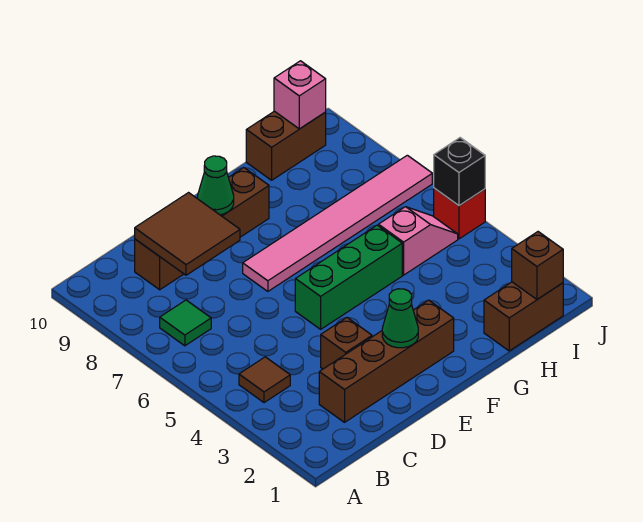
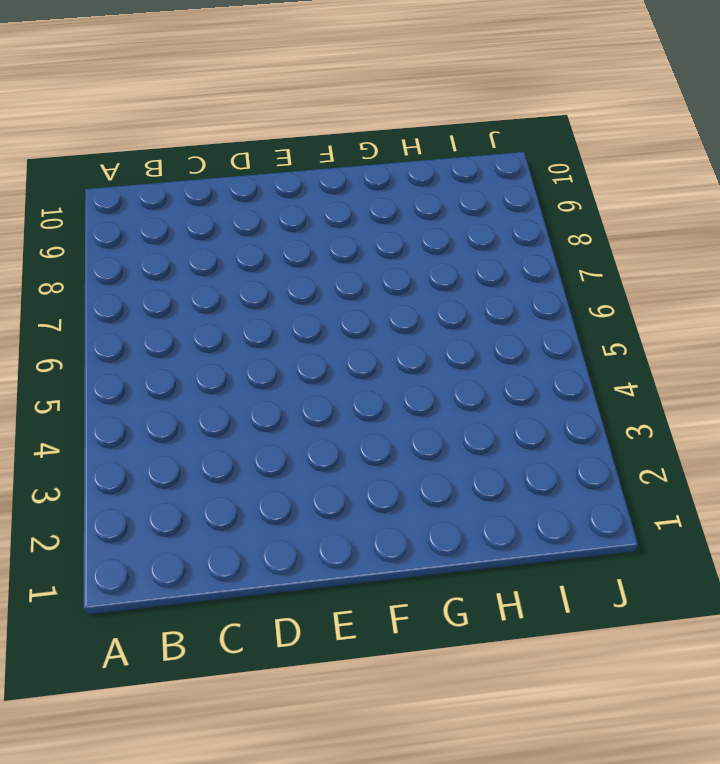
none -> brown tile B4 level 1
none -> green tile B7 level 1
none -> brown brick C2:F2 level 1

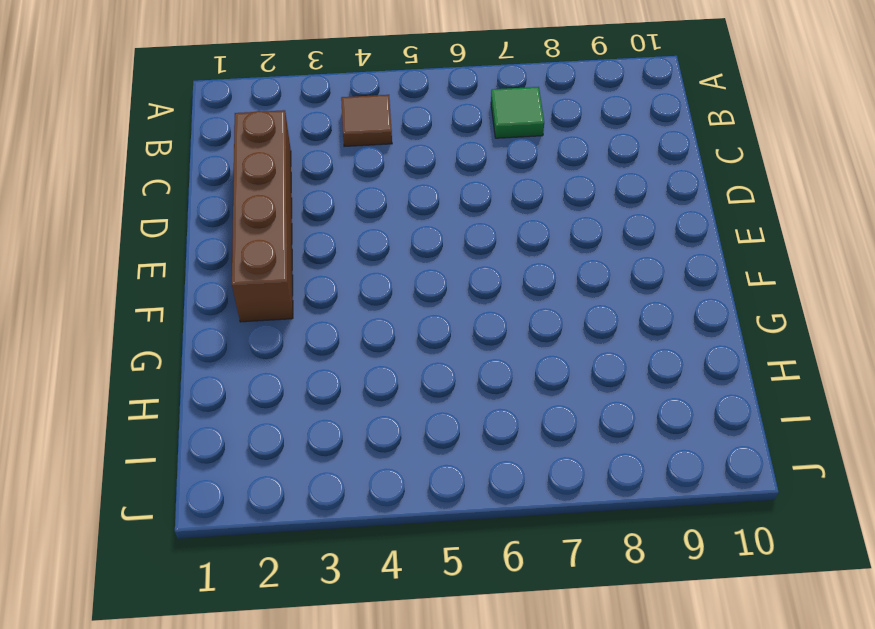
none -> brown brick C9:F9 level 1
none -> brown brick D3 level 1
none -> green brick E5:G5 level 1

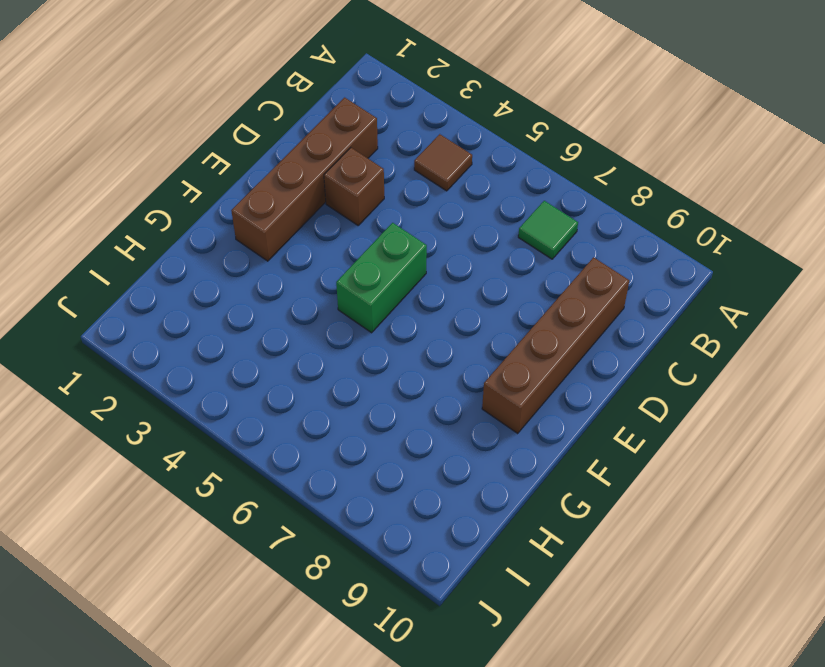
green brick E5:F5 level 1 -> green brick E5:G5 level 1
none -> pink tile E7:J7 level 1
none -> brown brick H1:I1 level 1
none -> pink slope H5:I5 level 1 top H

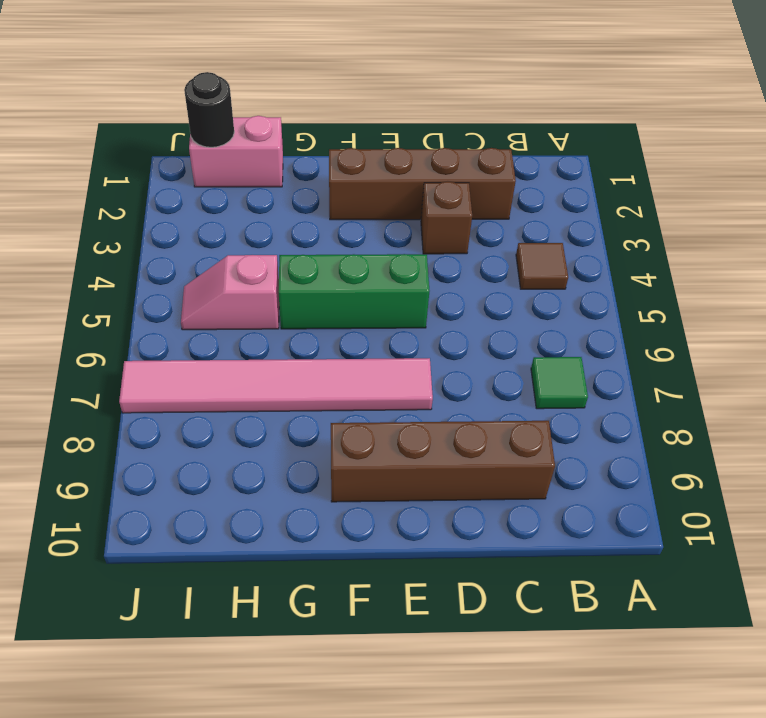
pink brick H1:I1 level 1 -> brown brick H1:I1 level 1
black round brick I1 level 2 -> brown brick I1 level 2
none -> brown brick H10:I10 level 1
none -> red brick J5 level 1
none -> brown tile C8:D9 level 2

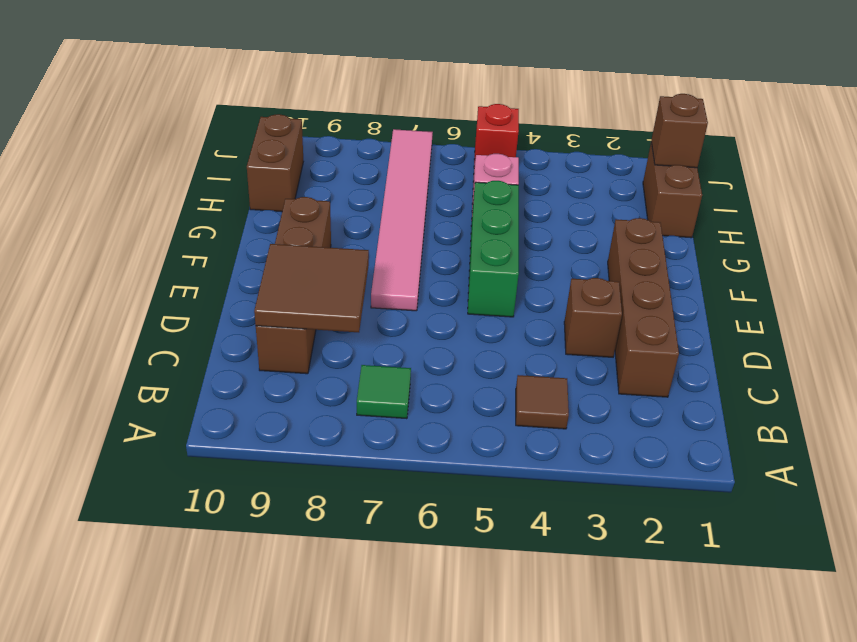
none -> green cone E2 level 2
none -> green cone E9 level 2
none -> pink brick I10 level 2

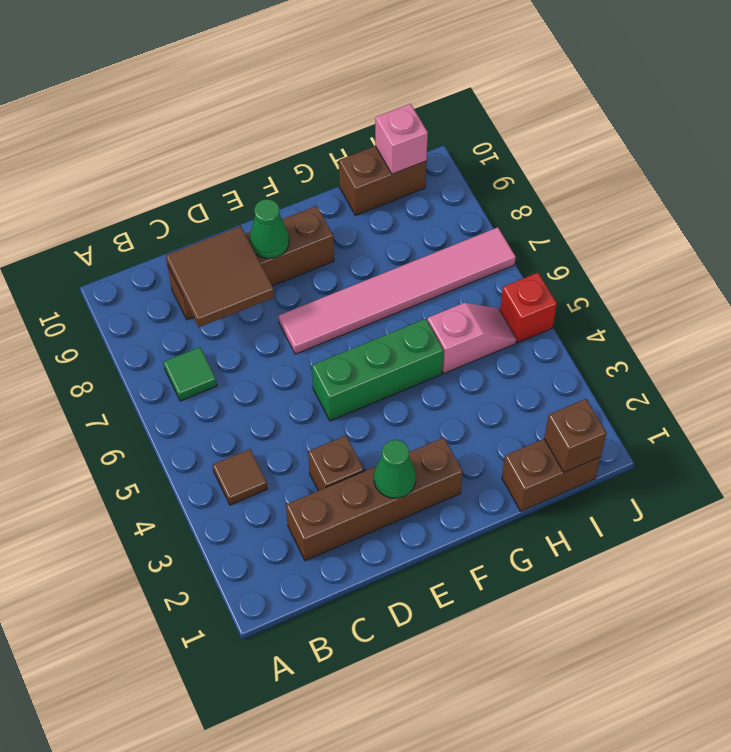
none -> black brick J5 level 2

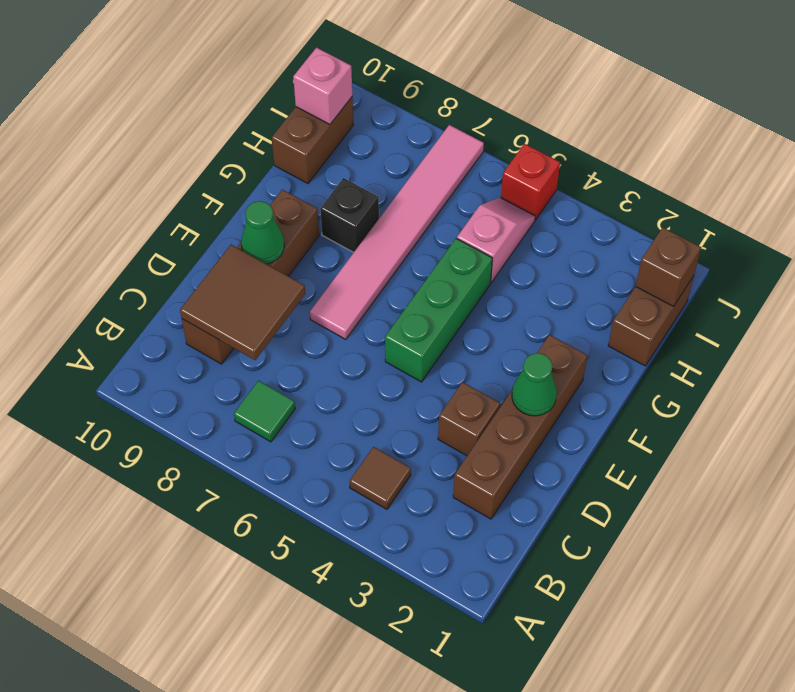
black brick G8 level 1 -> black brick J5 level 2

